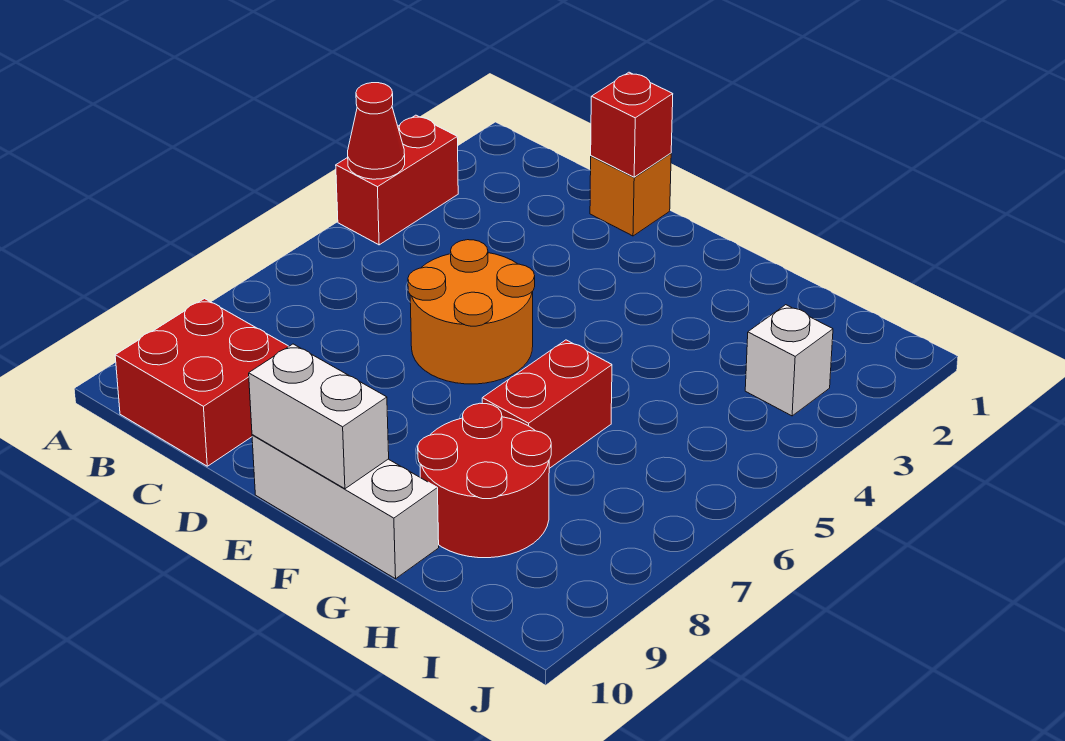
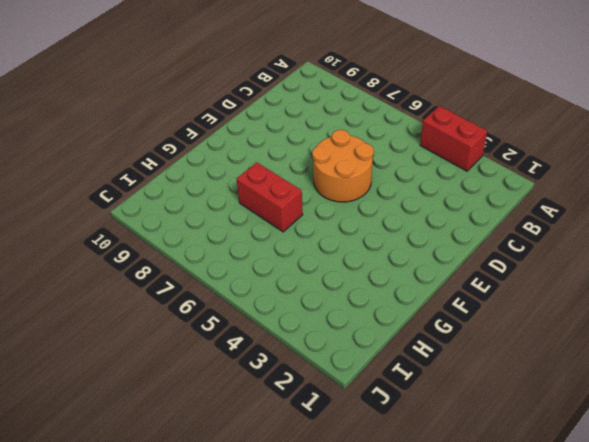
none -> red brick B9:C10 level 1
none -> orange brick D1 level 1

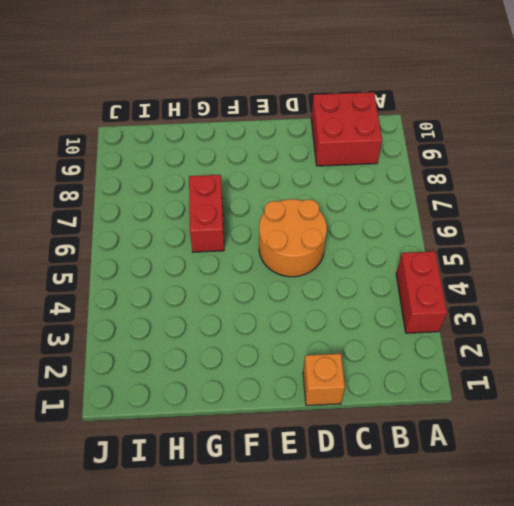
none -> white brick E10:G10 level 1
none -> red round brick G8:H9 level 1

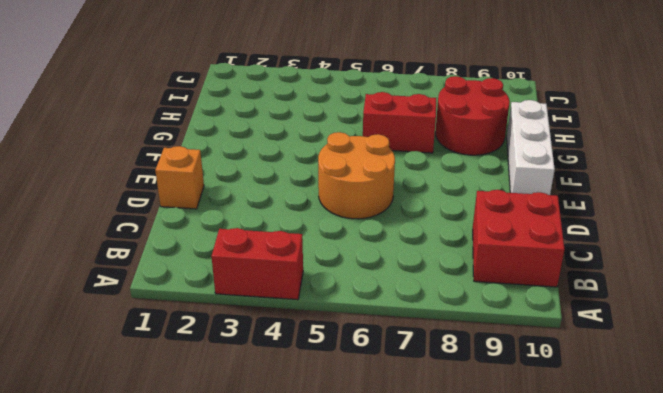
none -> white brick I3 level 1
none -> red cone A4 level 2

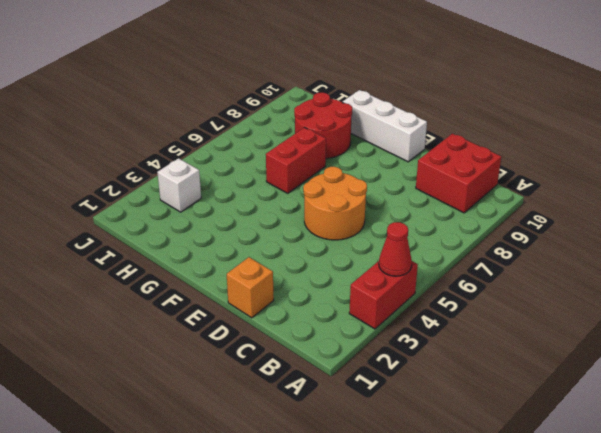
none -> red brick D1 level 2
none -> white brick E10:F10 level 2

